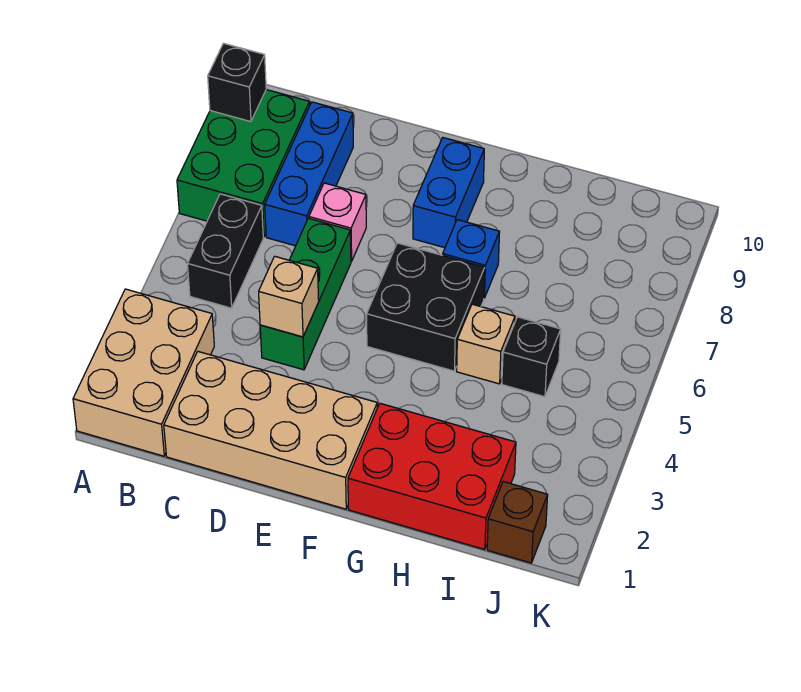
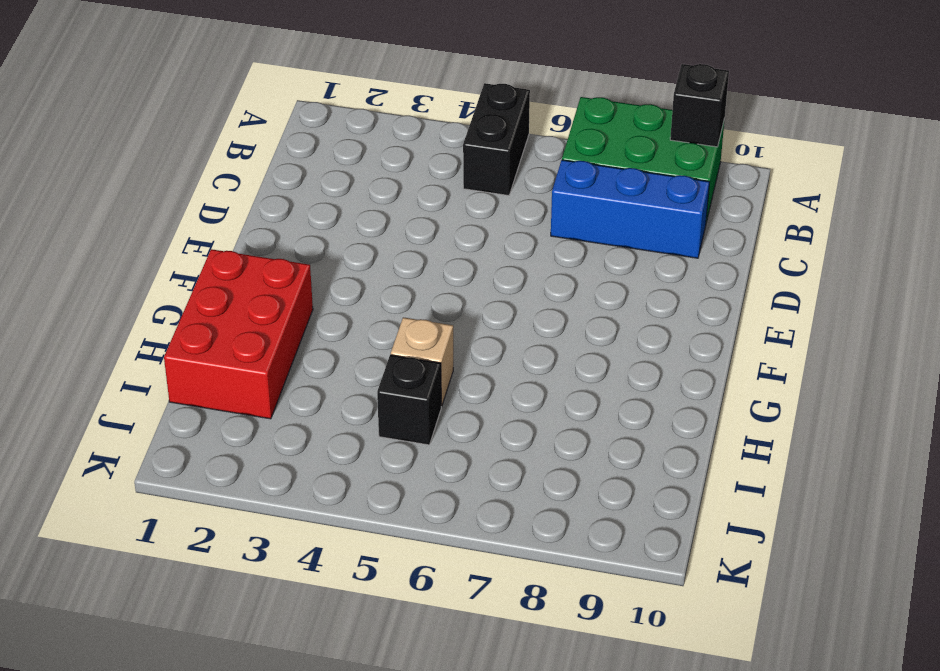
black brick A5:B5 level 1 -> black brick B5:B6 level 1
none -> tan brick A1:B3 level 1
none -> tan brick C1:F2 level 1
none -> green brick D4:D6 level 1

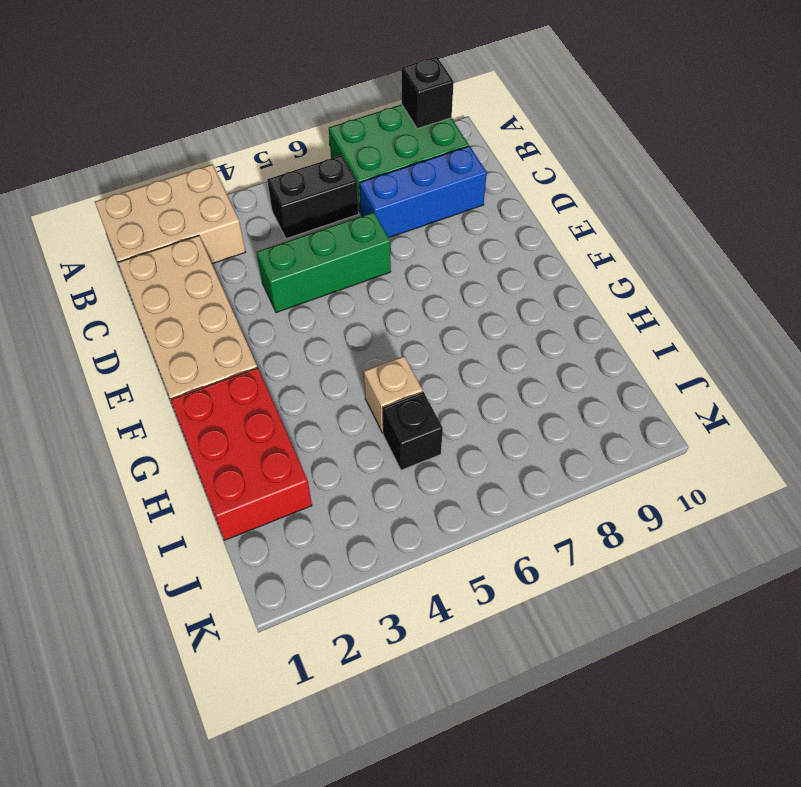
none -> pink brick D7 level 1
none -> black brick F5:G6 level 1
none -> blue brick F8:F9 level 1

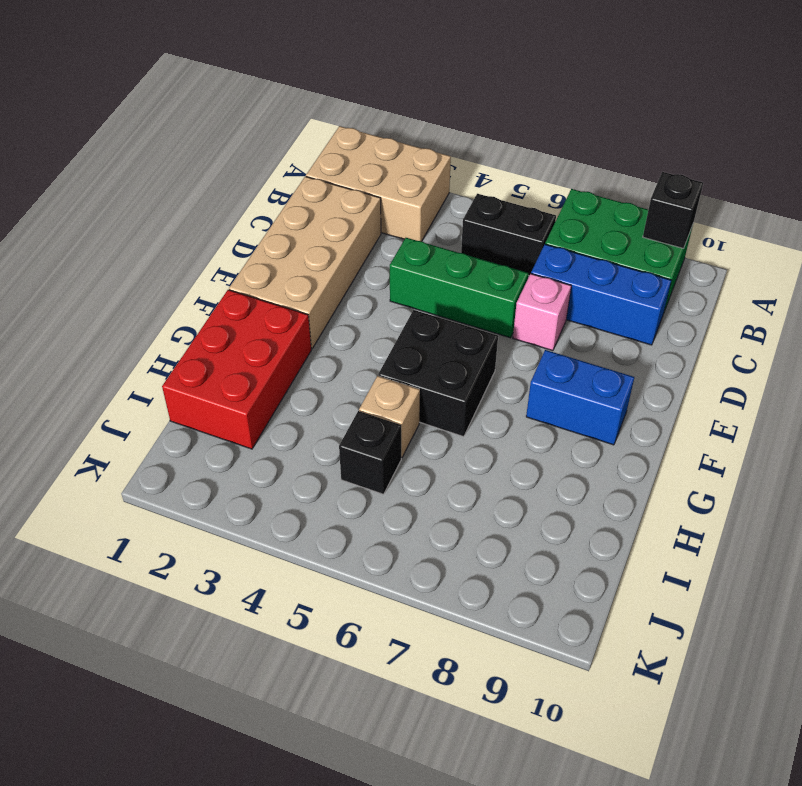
none -> blue brick G7 level 1
none -> brown brick J1 level 1
none -> tan brick D4 level 2

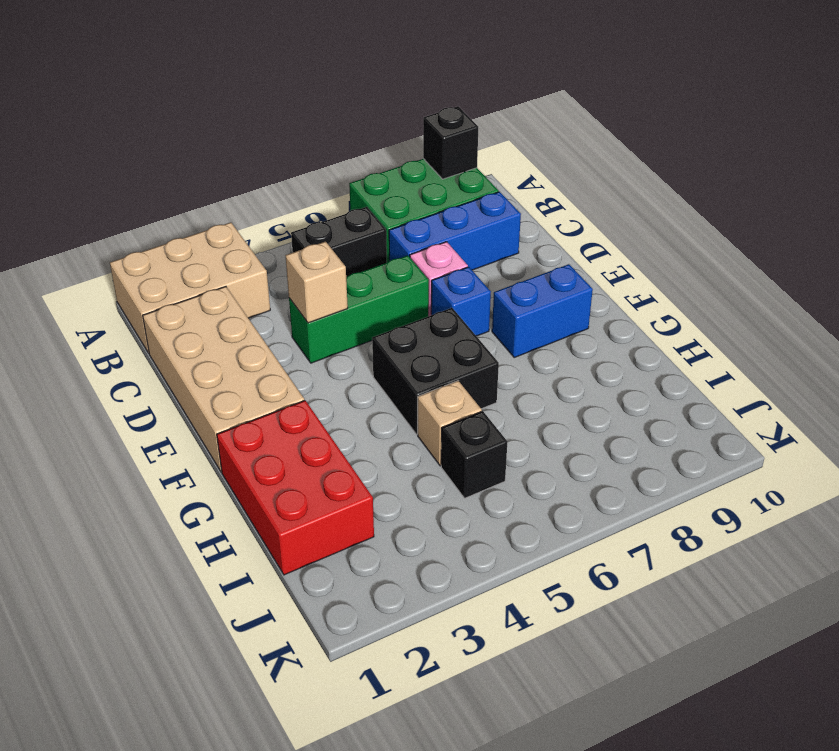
blue brick E7 level 1 -> blue brick G7 level 1
none -> brown brick J1 level 1

